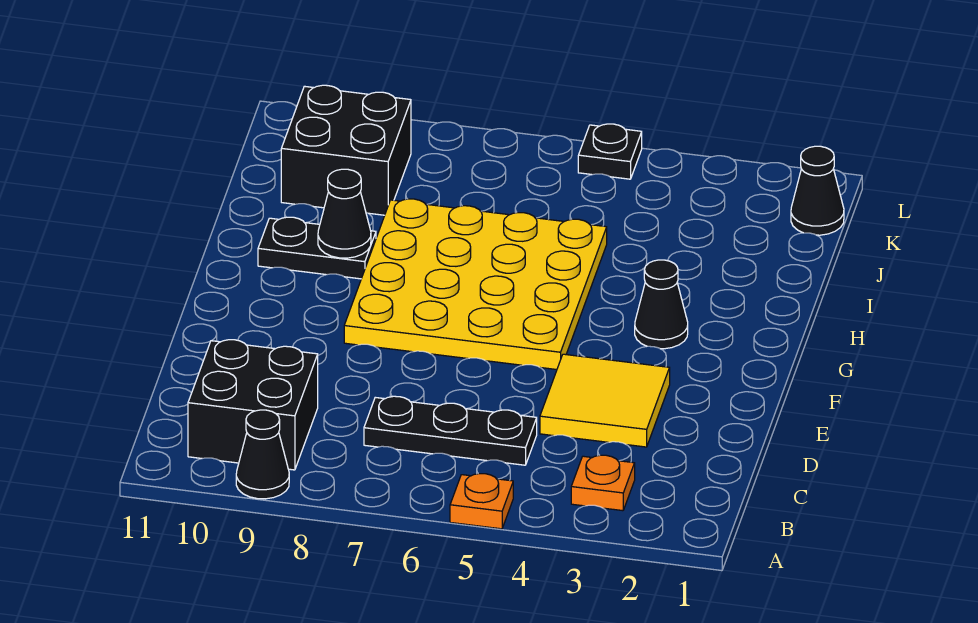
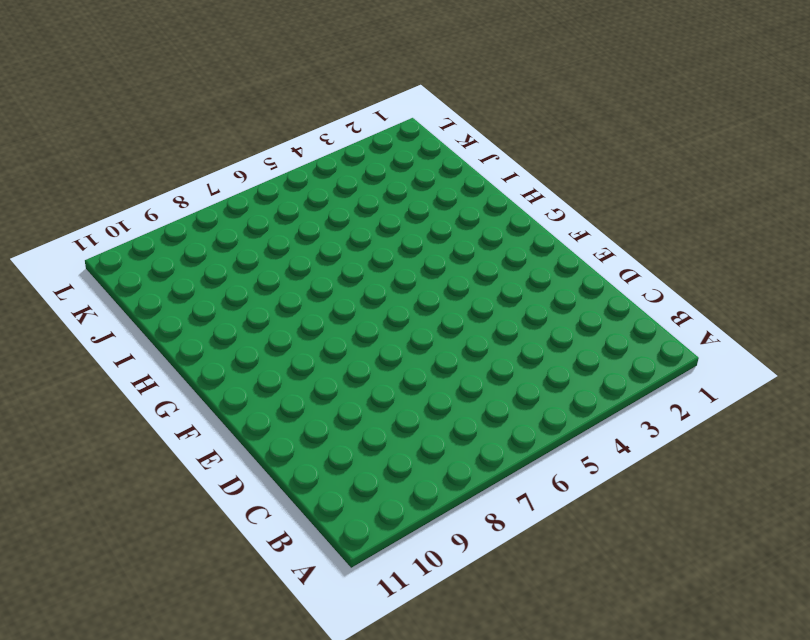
none -> orange plate A5 level 1
none -> black cone A9 level 1
none -> orange plate B3 level 1

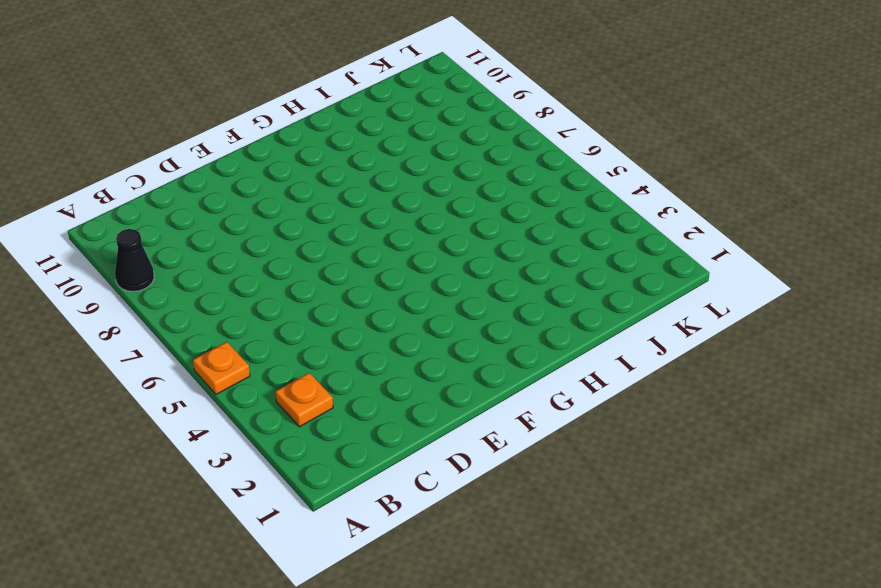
none -> black brick B9:C10 level 1
none -> black plate C5:C7 level 1
none -> yellow tile D3:E4 level 1

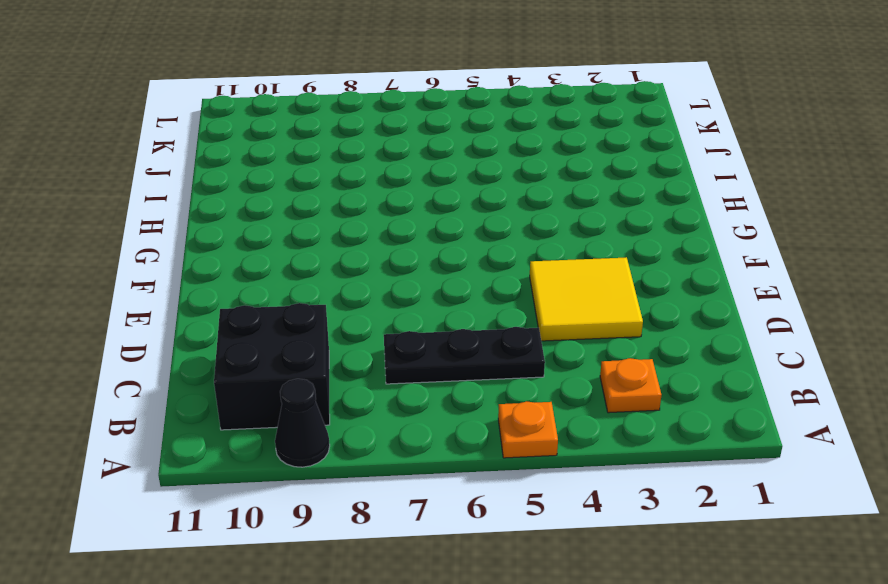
none -> yellow plate F5:I8 level 1
none -> black cone G3 level 1
none -> black plate H9:H10 level 1

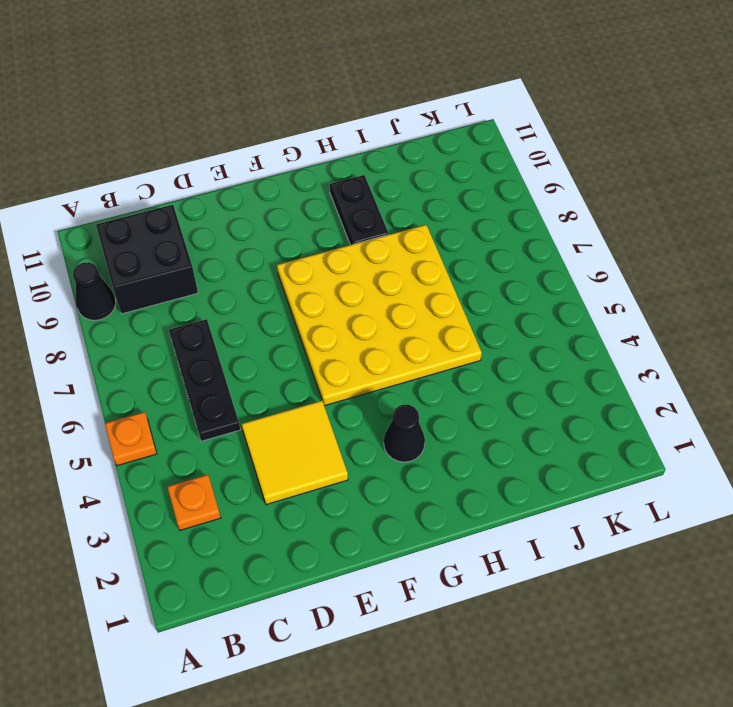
none -> black brick J9:K10 level 1
none -> black cone K1 level 1
none -> black plate L5 level 1

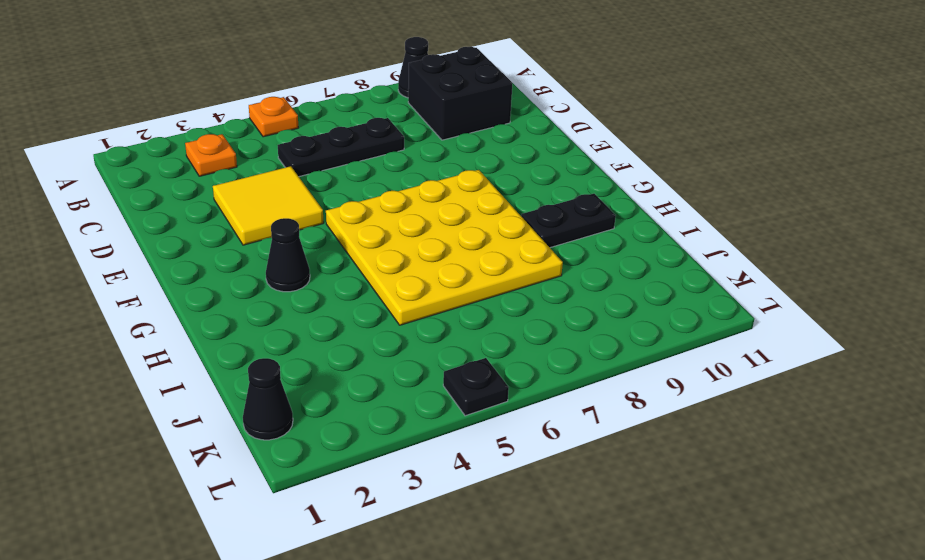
none -> black brick J9:K10 level 1
none -> black cone H9 level 2

